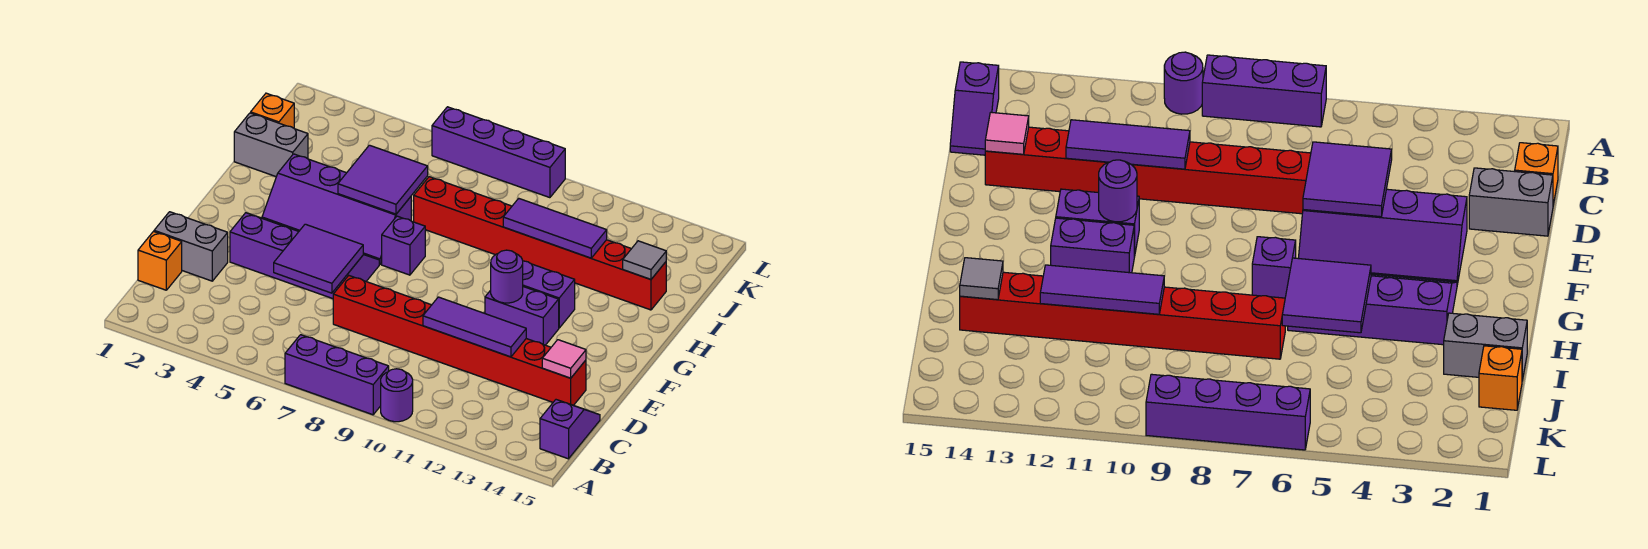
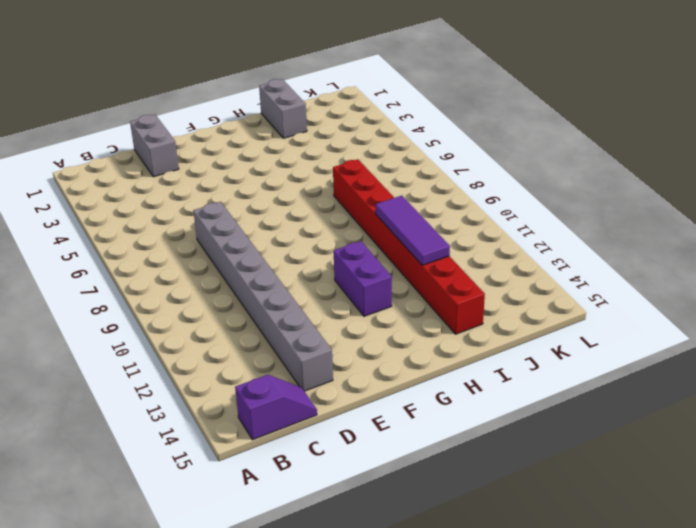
grey brick D7:D14 level 1 -> red brick D7:D14 level 1
none -> purple brick A7:A9 level 1
none -> purple round brick A10 level 1
none -> orange brick C1 level 1

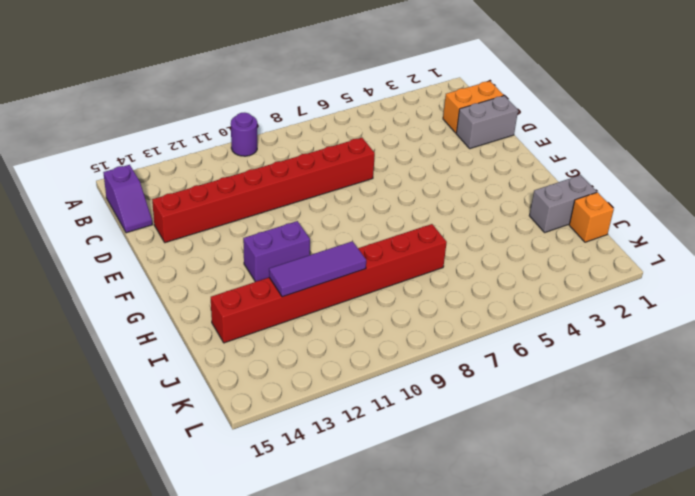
orange brick C1:C2 level 1 -> orange brick C1 level 1
none -> purple brick A7:A9 level 1
none -> purple slope E3:F6 level 1 top E
none -> purple brick F11:F12 level 1

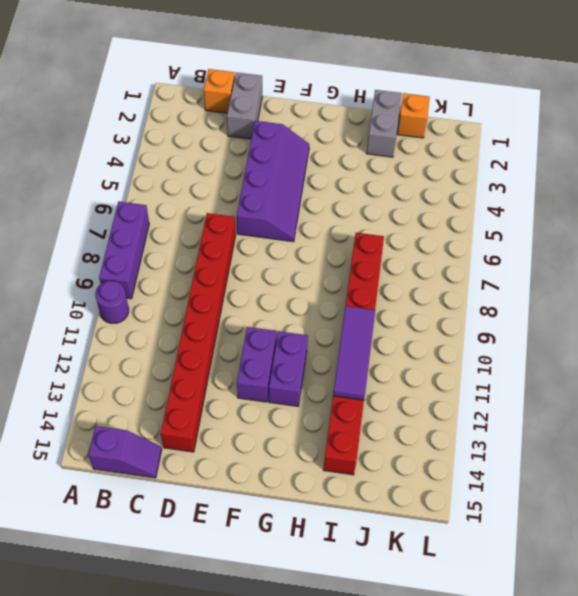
none -> purple slope G3:H6 level 1 top H
none -> purple brick G7 level 1
none -> purple brick L6:L9 level 1

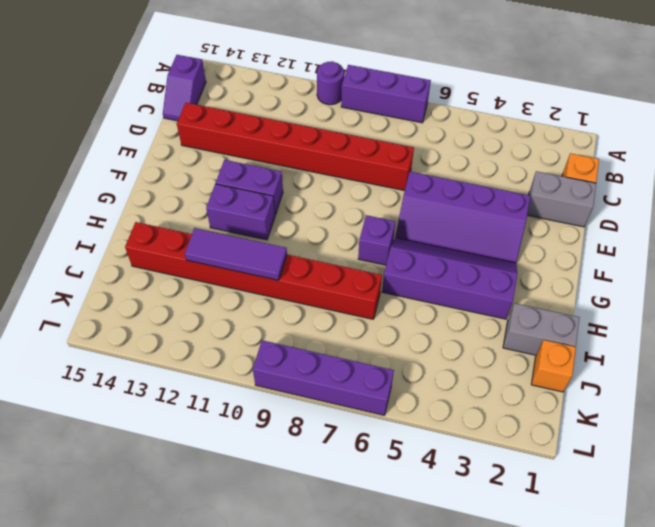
none -> purple tile D5:E6 level 2
none -> purple tile D10:D12 level 2
none -> pink tile D14 level 2

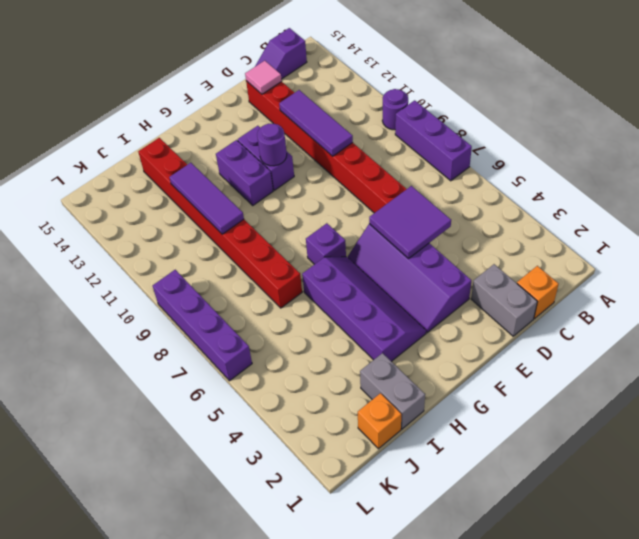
none -> purple tile H5:I6 level 2
none -> grey tile I14 level 2

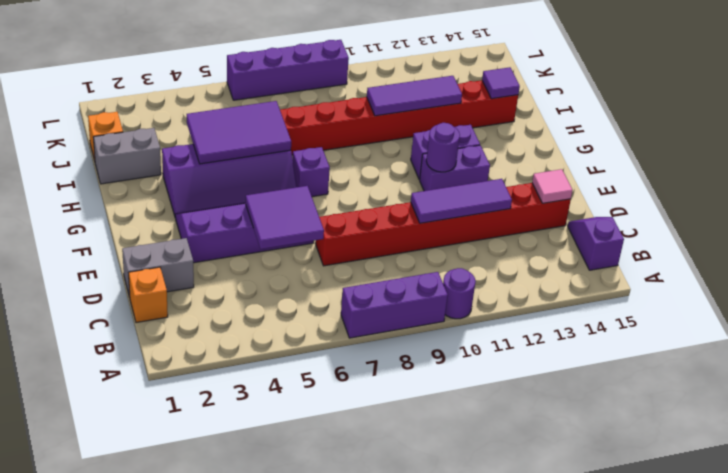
purple tile H4:I6 level 2 -> purple tile H5:I6 level 2
purple tile I14 level 2 -> grey tile I14 level 2

